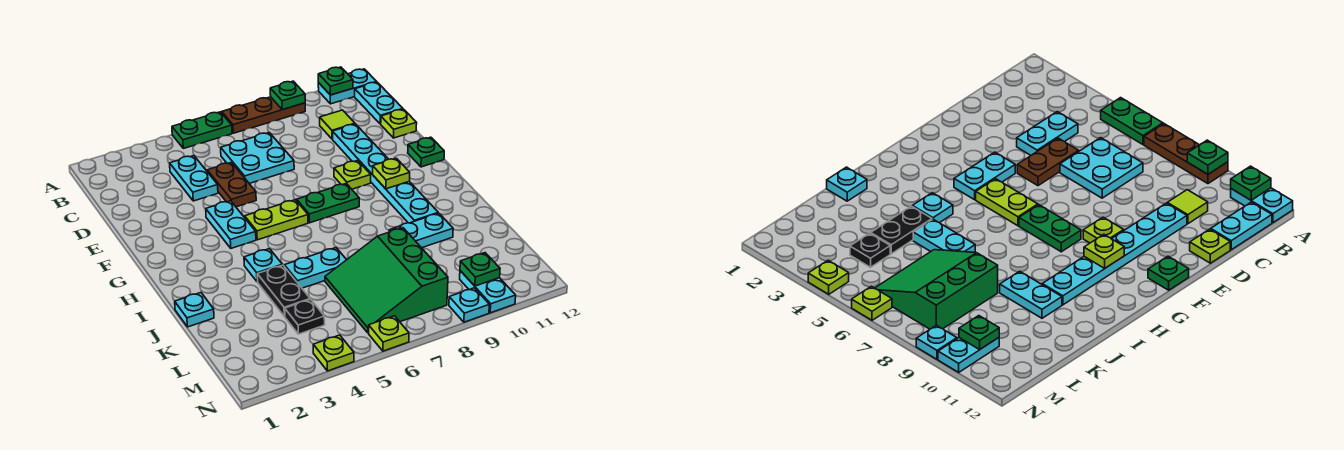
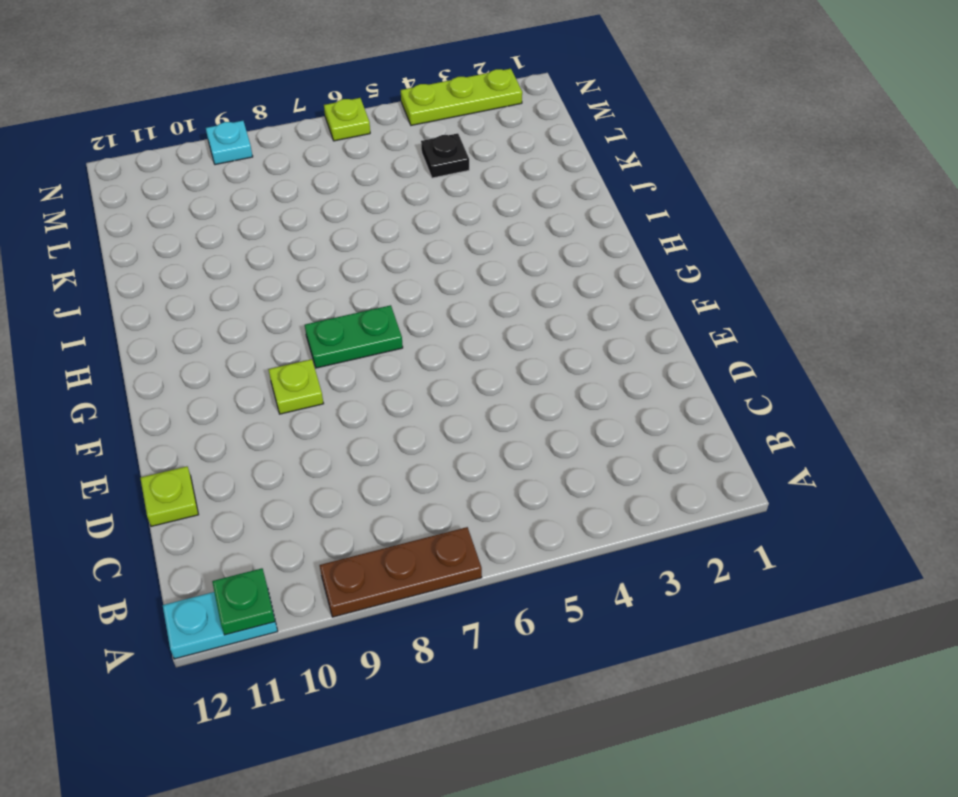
lime plate N2:N4 level 1 -> lime plate N4 level 1
none -> green plate A5:A6 level 1
none -> cyan plate B12:C12 level 1
none -> cyan plate C4:D4 level 1
none -> cyan plate C6:D7 level 1

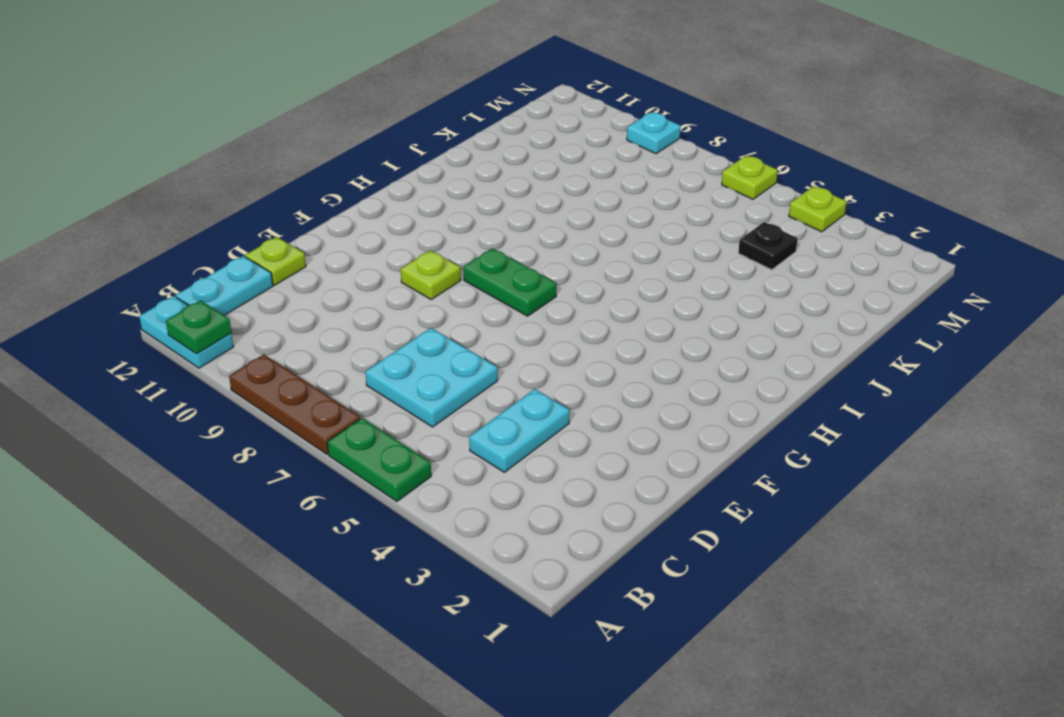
none -> lime tile C10 level 1
none -> brown plate D5:E5 level 1
none -> cyan plate D10:I10 level 1
none -> cyan plate F4:G4 level 1

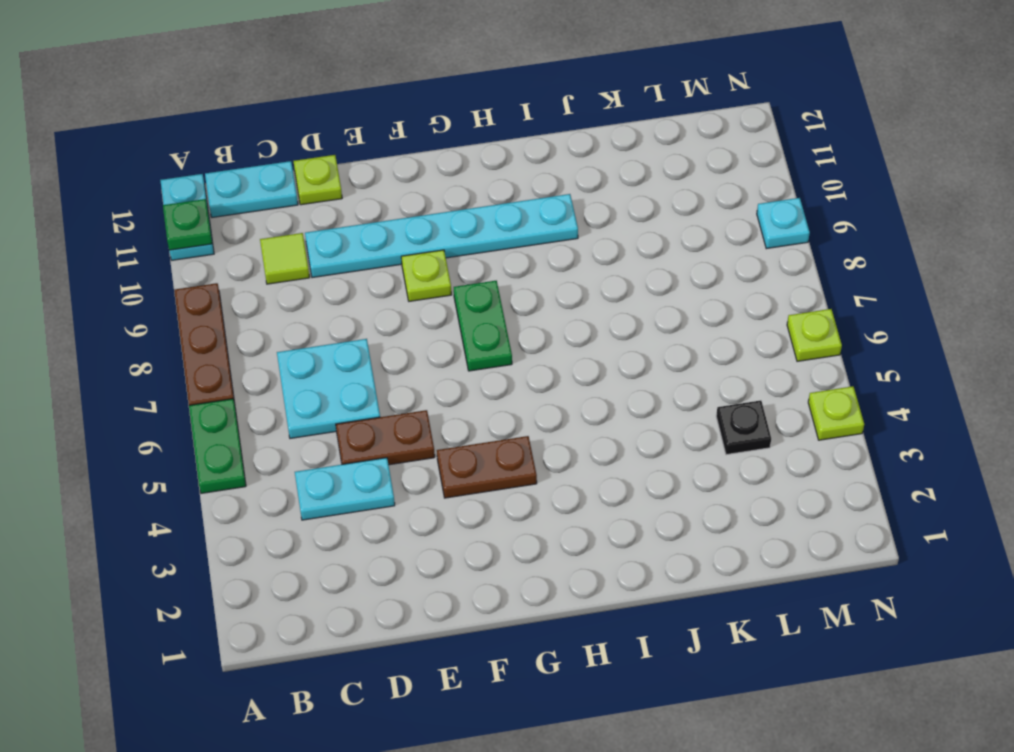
brown plate F4:G4 level 1 -> cyan plate F4:G4 level 1
none -> green plate F12 level 1
none -> lime plate G5:G6 level 1
none -> cyan plate I4 level 1
none -> cyan plate J1 level 1

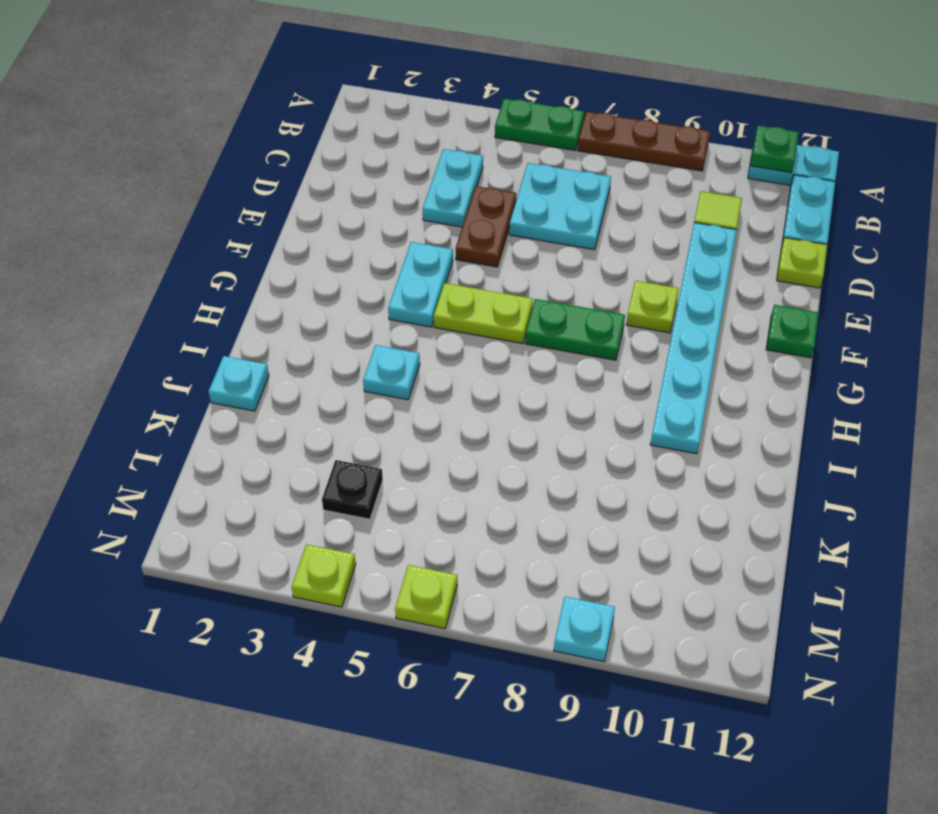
none -> black plate J4:K4 level 1
none -> cyan plate J5:J6 level 1
none -> cyan plate J9:J10 level 1
none -> green slope K6:M8 level 1 top 8

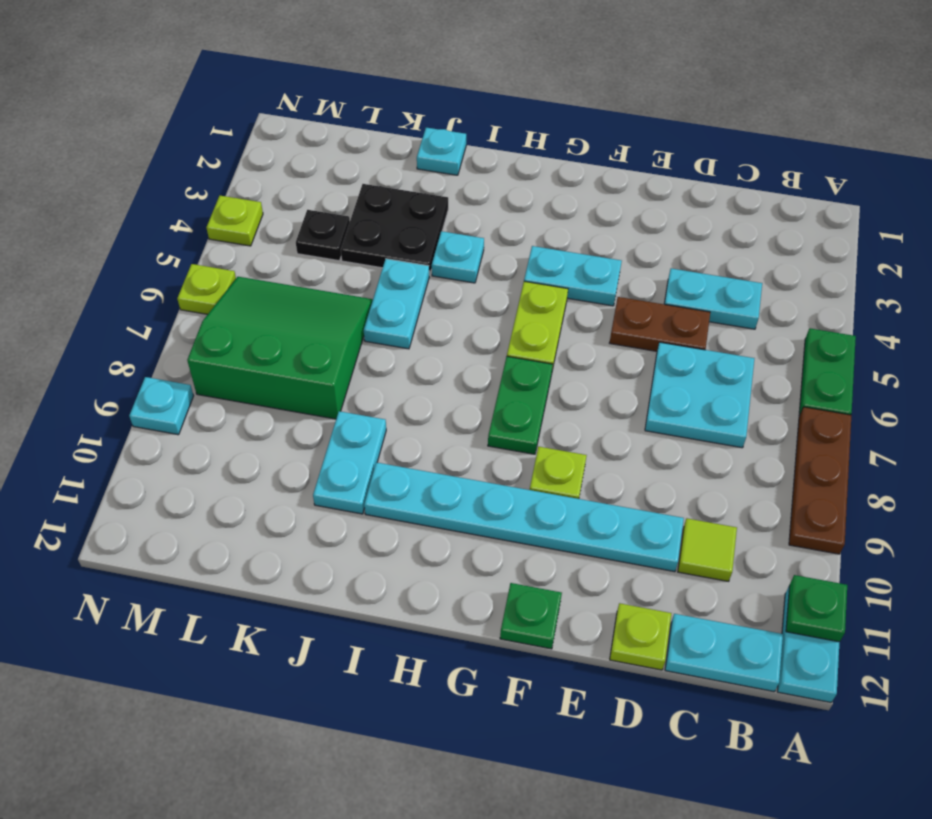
black plate J3:K4 level 1 -> black plate J4:K4 level 1
none -> cyan plate M10:N10 level 1
none -> green plate A9 level 2
none -> lime plate G10 level 2
none -> green plate M10 level 2

